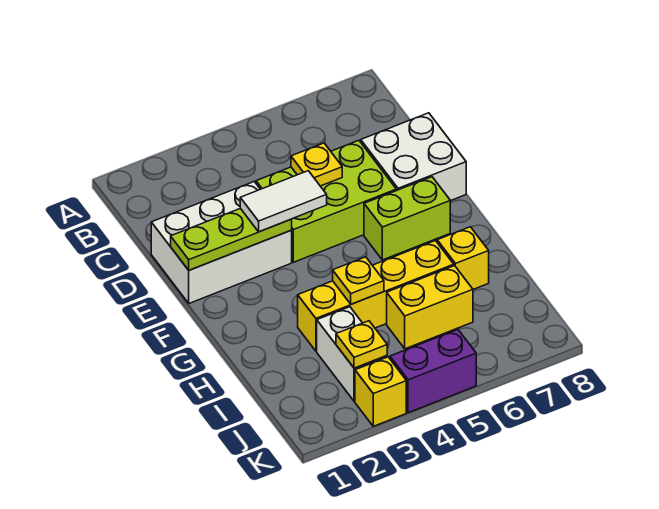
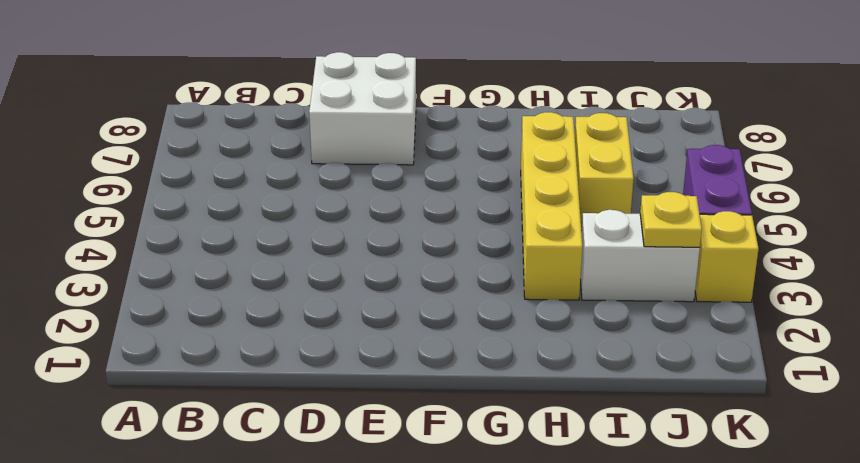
none -> white brick D1:E3 level 1
none -> lime brick D4:E6 level 1
none -> lime brick F6:F7 level 1

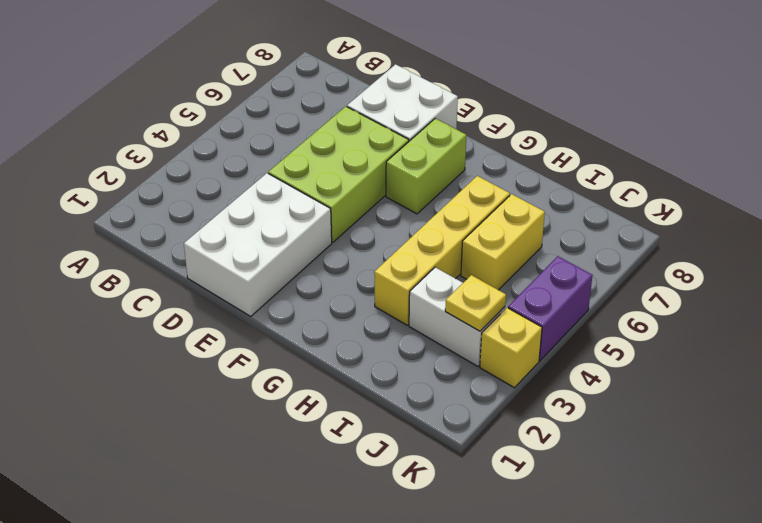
none -> yellow brick H7 level 1
none -> yellow plate D5 level 2
none -> lime plate E1:E3 level 2

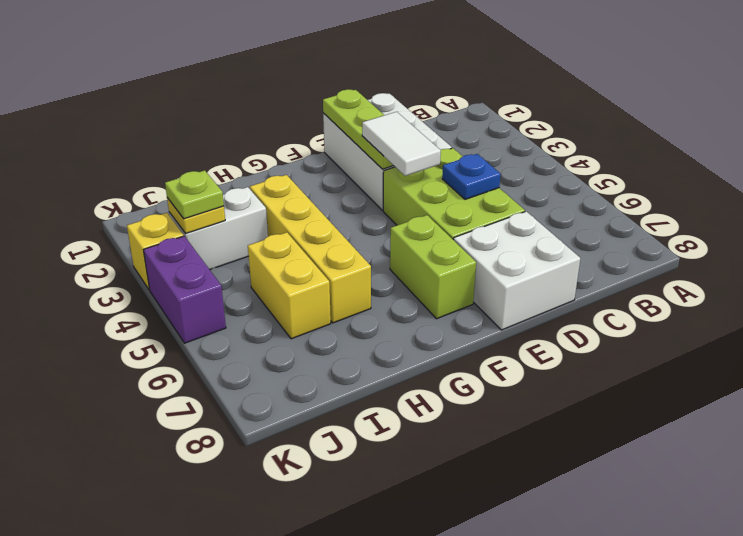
blue plate D5 level 2 -> yellow plate D5 level 2
lime plate J3 level 3 -> none
none -> yellow brick H7 level 1
none -> yellow plate H4 level 2

